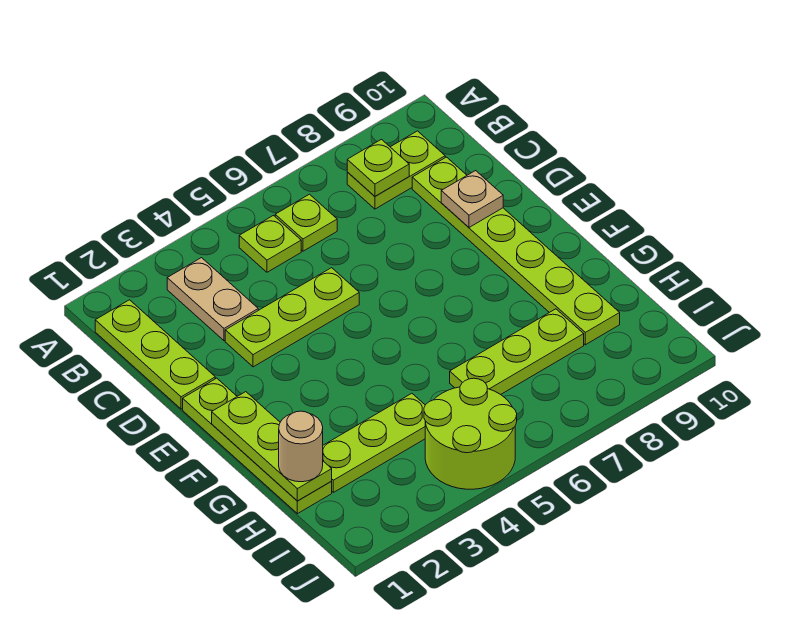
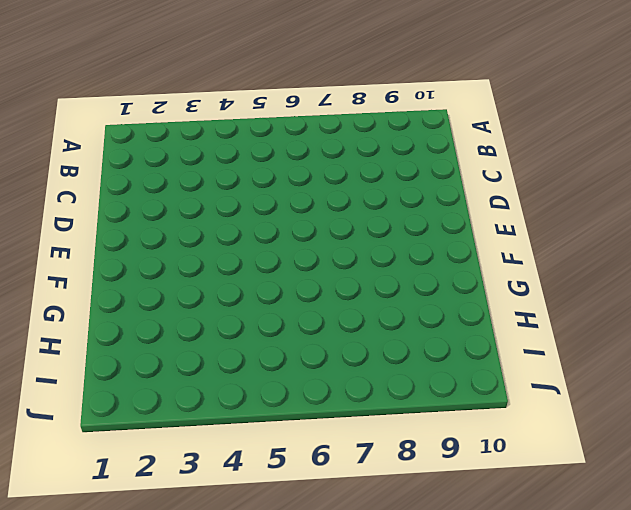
none -> lime plate B1:D1 level 1
none -> tan plate B3:C3 level 1
none -> lime plate B5 level 1

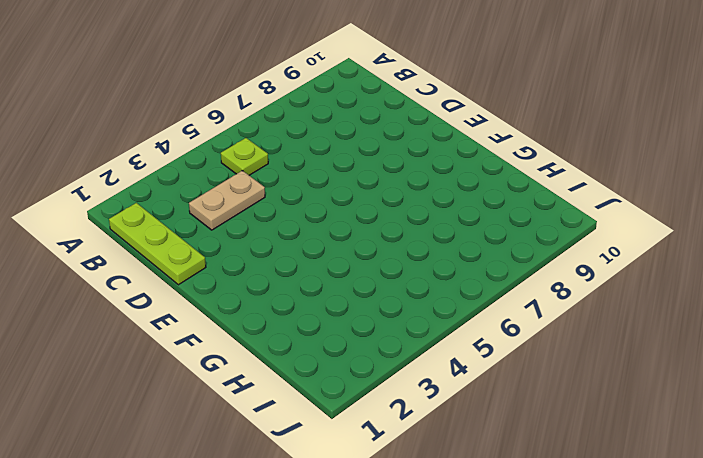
tan plate C3:C4 level 1 -> tan plate B3:C3 level 1
none -> lime plate B6 level 1
none -> lime plate B8:B9 level 1
none -> lime plate C9:H9 level 1

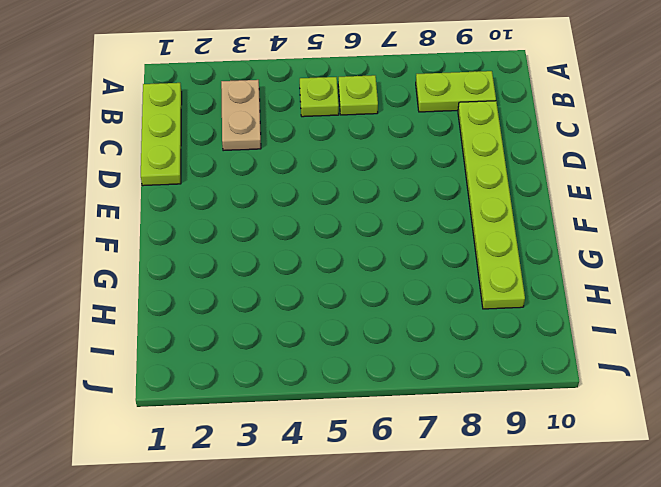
none -> lime plate D3:D5 level 1
none -> lime plate E1:H1 level 1
none -> lime plate H2:H4 level 1

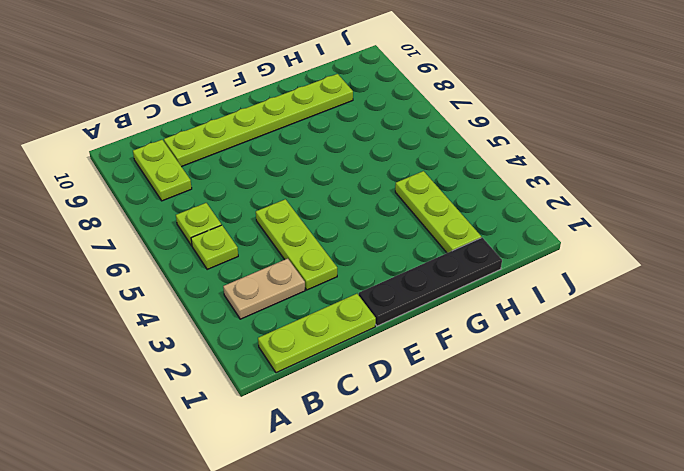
black plate E1:H1 level 1 -> lime plate E1:H1 level 1
none -> lime plate H6:H8 level 1
none -> lime round brick I4:J5 level 1
none -> lime plate B8 level 2

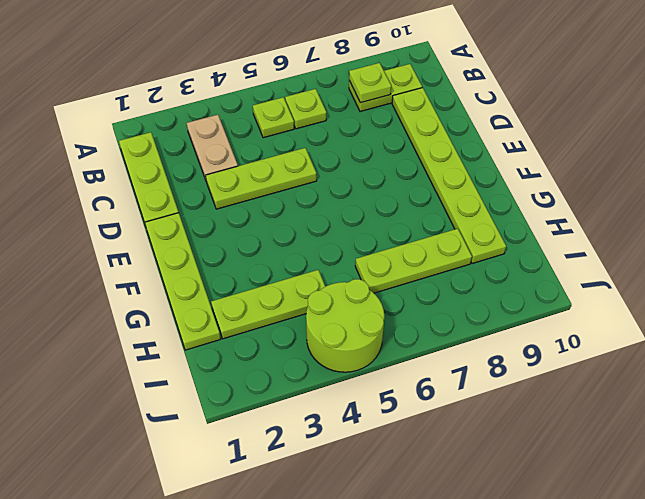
none -> tan plate D9 level 2
none -> lime plate F1:H1 level 2
none -> tan round brick H1 level 3

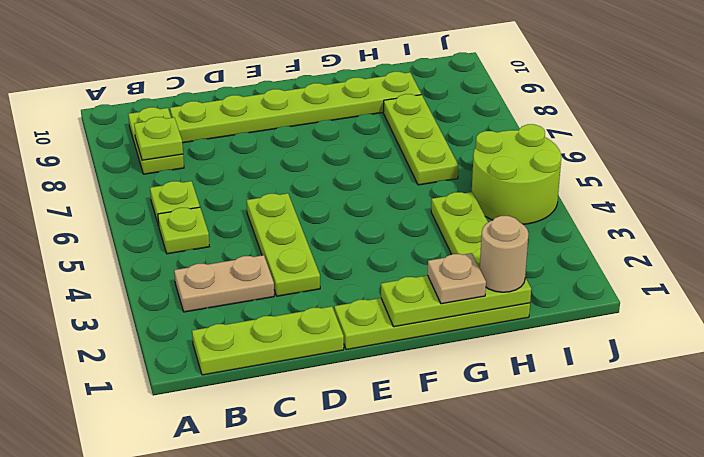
tan plate G1 level 3 -> tan plate D9 level 2

